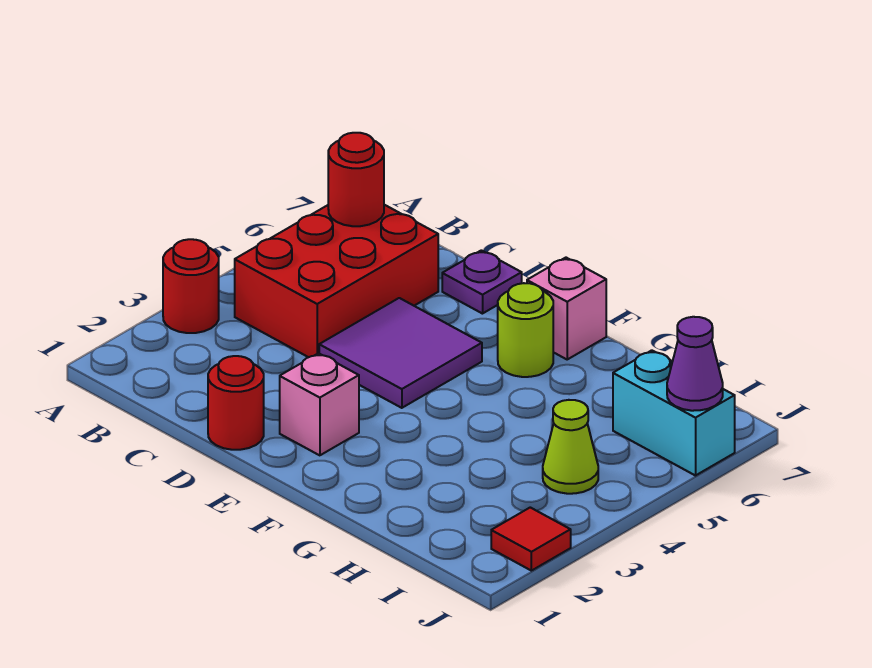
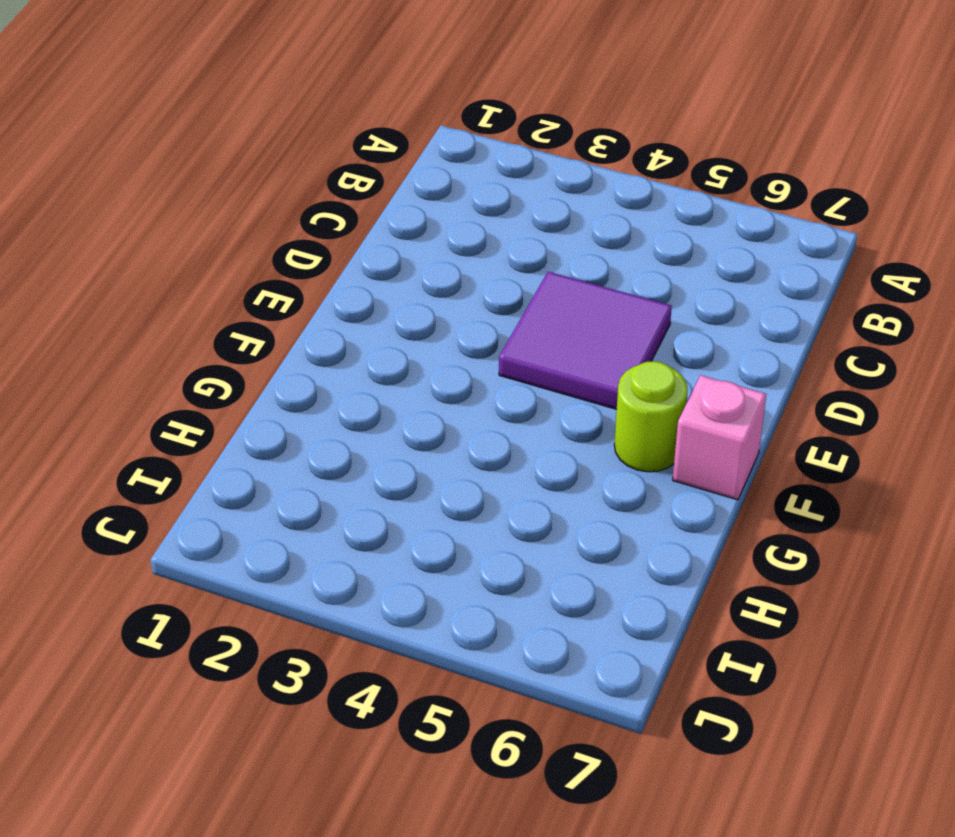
none -> red round brick A3 level 1
none -> red brick B4:C6 level 1
none -> red round brick D1 level 1

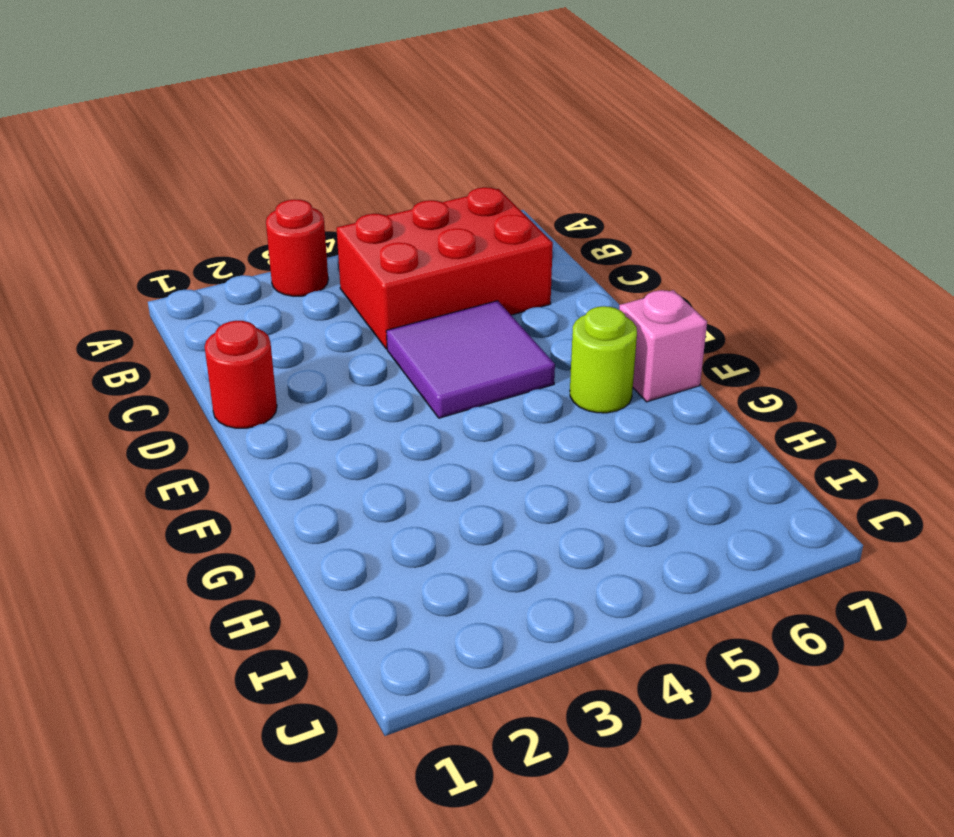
none -> purple plate D7 level 1
none -> pink brick E2 level 1
none -> lime cone I4 level 1

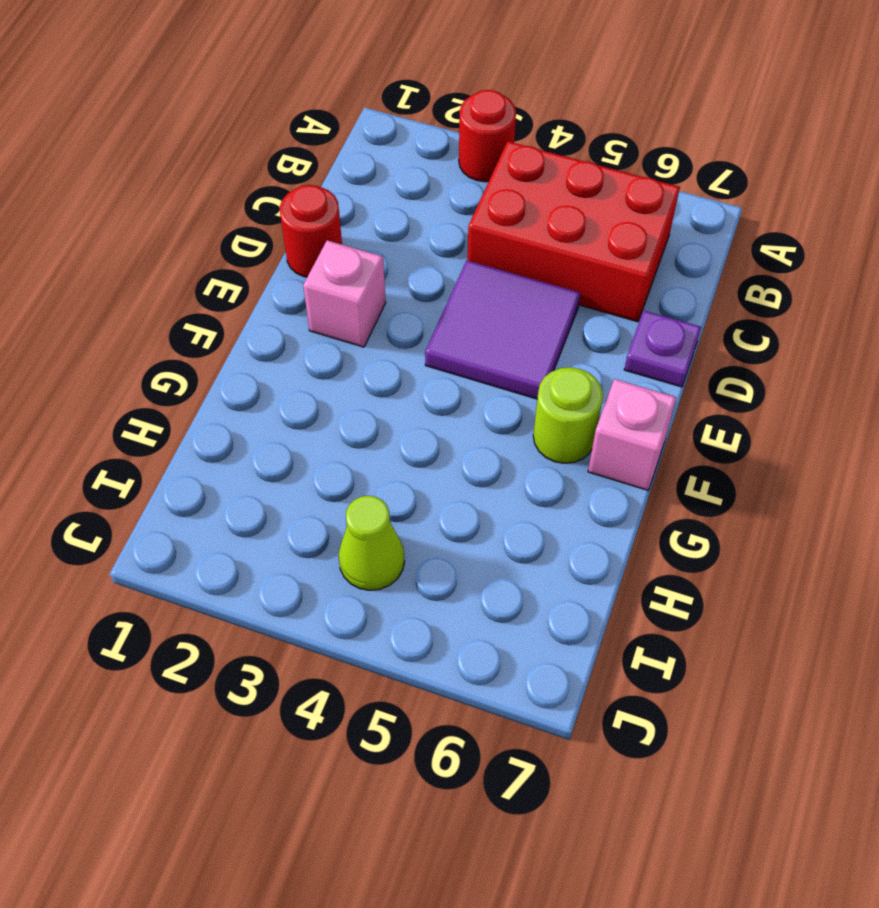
none -> cyan brick I6:J6 level 1
none -> red tile J2 level 1
none -> red round brick B6 level 2

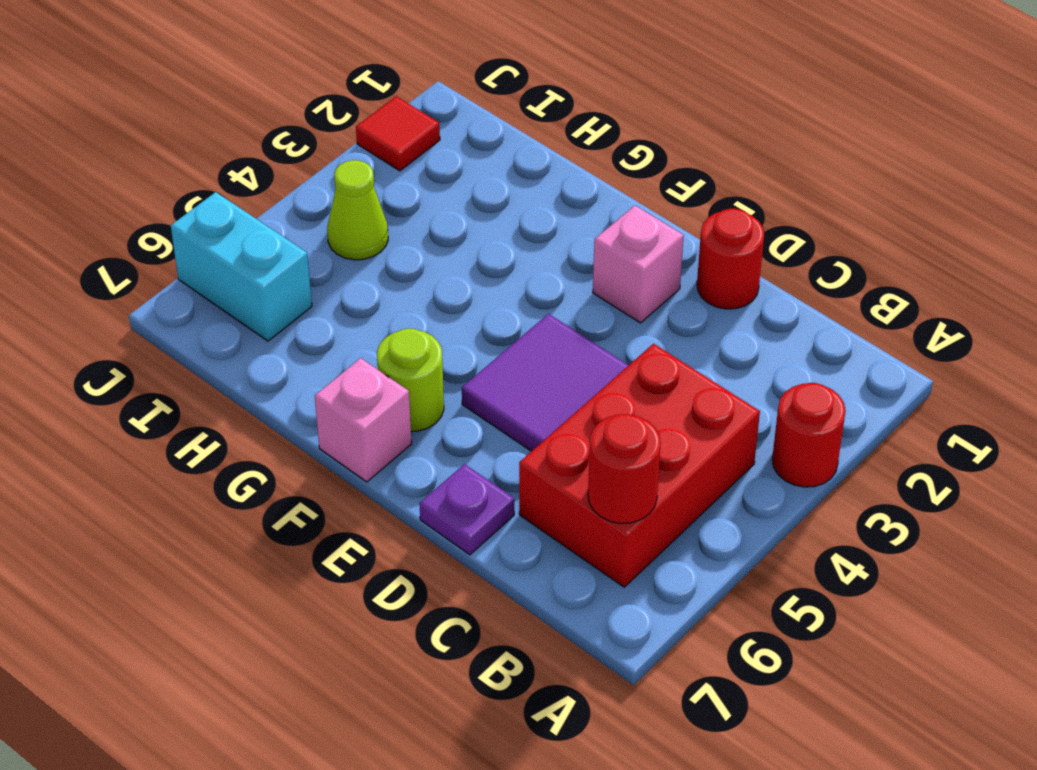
none -> purple cone J6 level 2

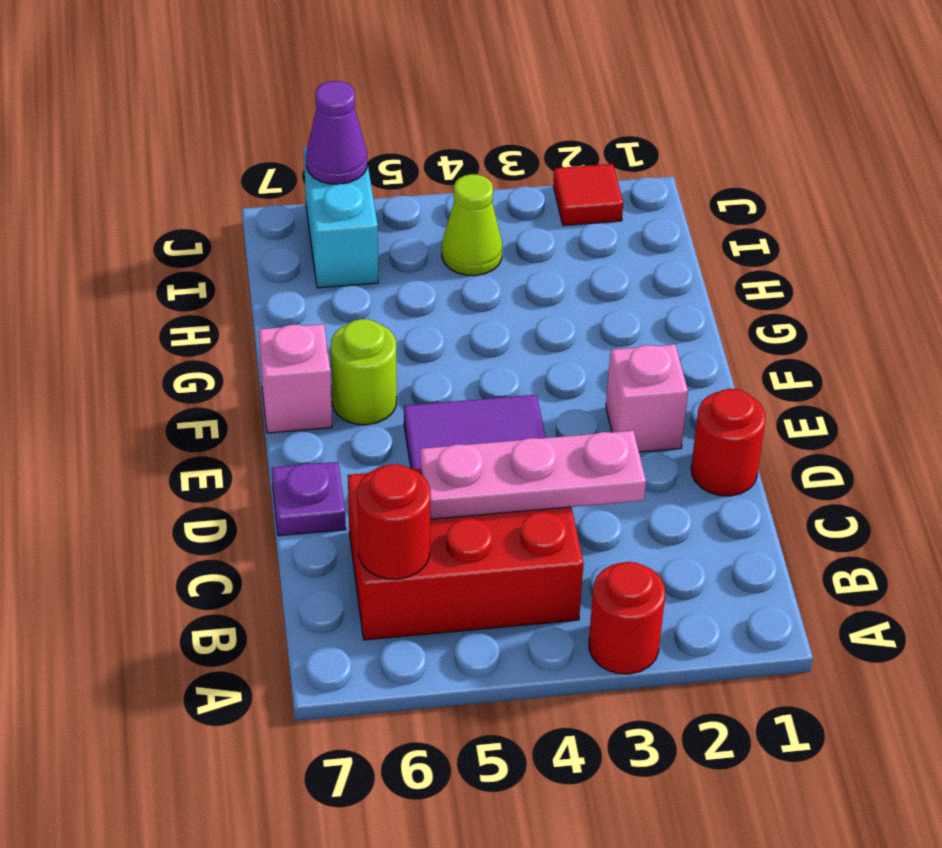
pink plate C3:C5 level 2 -> none

